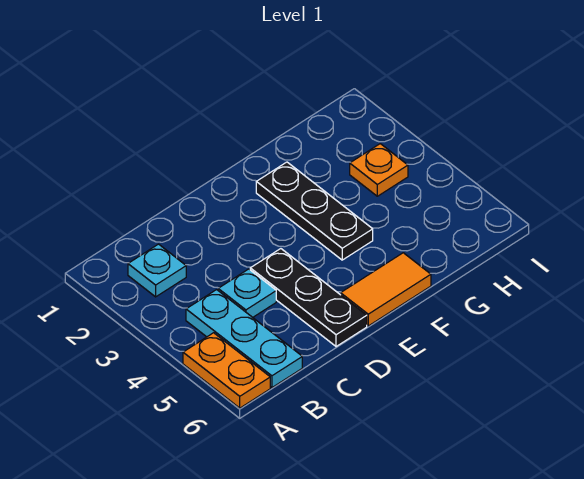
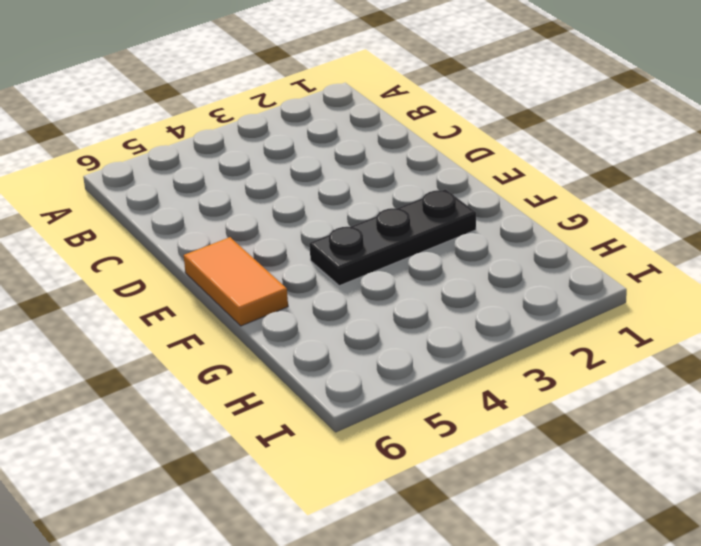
none -> orange plate A5:A6 level 1
none -> cyan plate B2 level 1

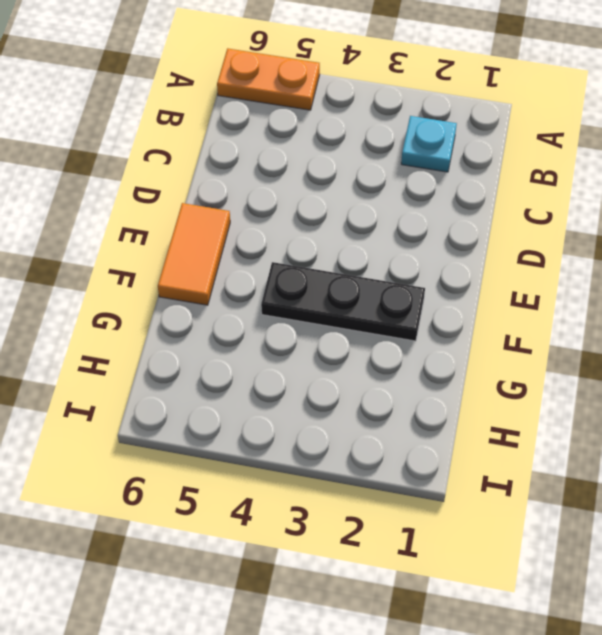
none -> cyan plate B4:B6 level 1
none -> cyan plate C4 level 1

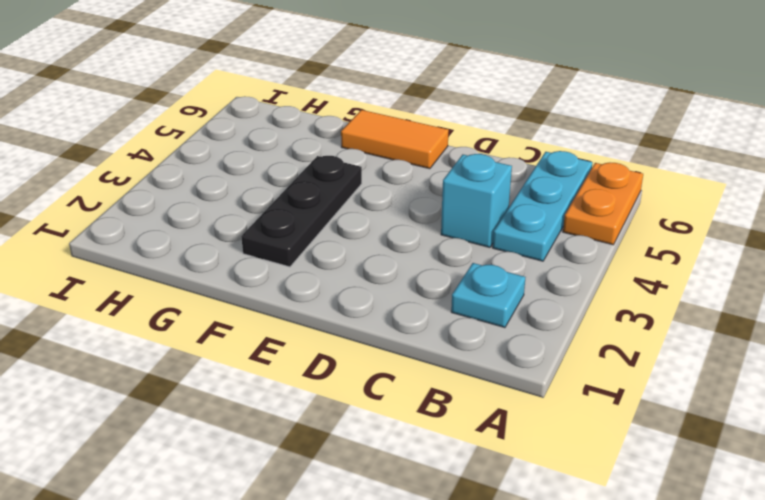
cyan brick C4 level 1 -> cyan plate C4 level 1
none -> black plate D4:D6 level 1
none -> orange plate H3 level 1

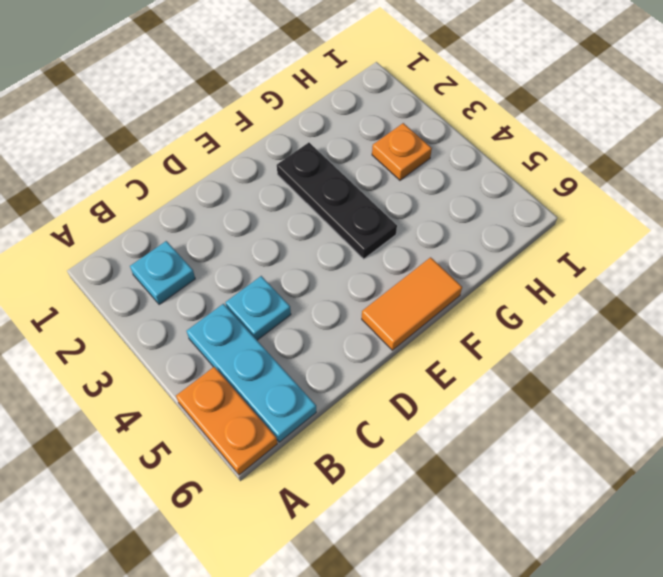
none -> black plate D4:D6 level 1

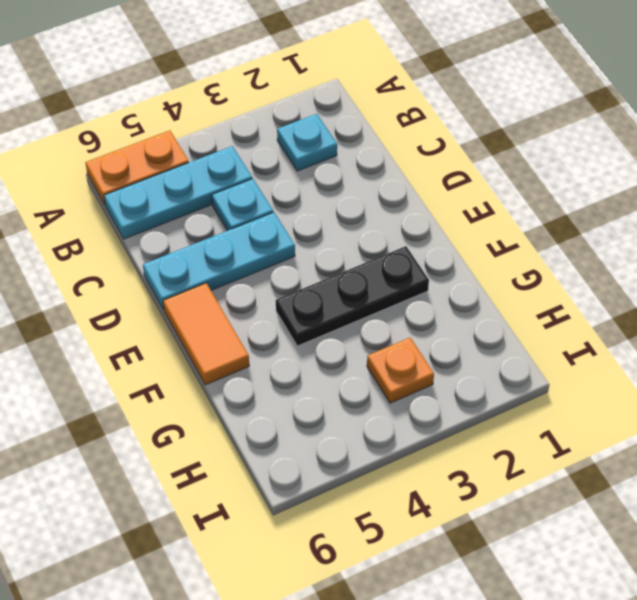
cyan plate D4:D6 level 1 -> black plate D4:D6 level 1

